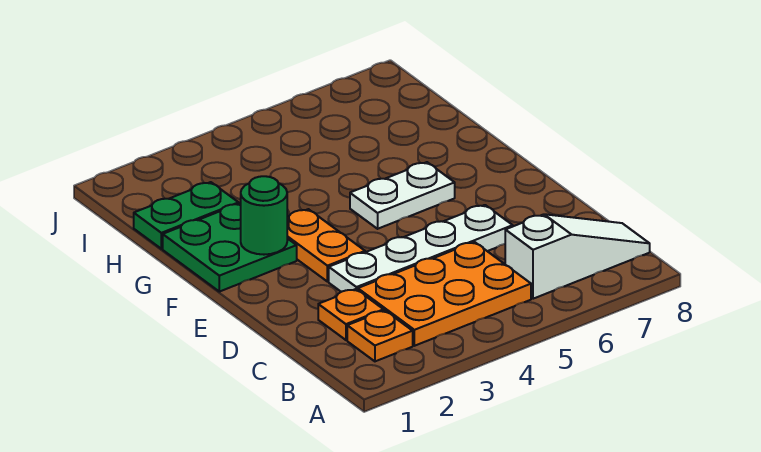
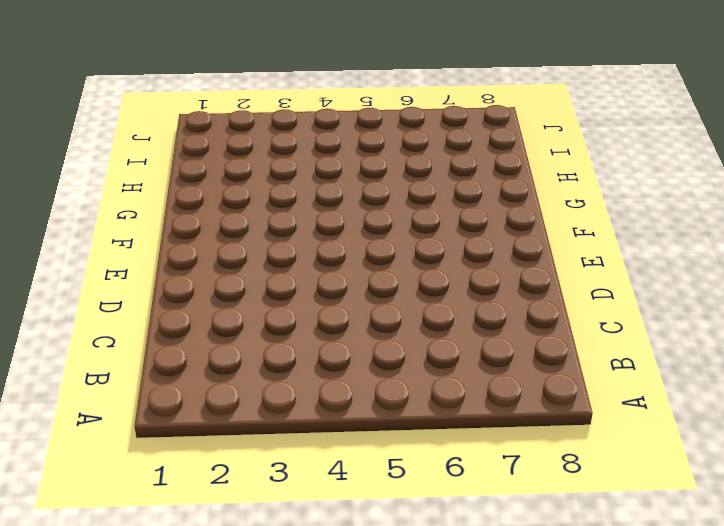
none -> orange plate B2 level 1
none -> orange plate B3:C5 level 1

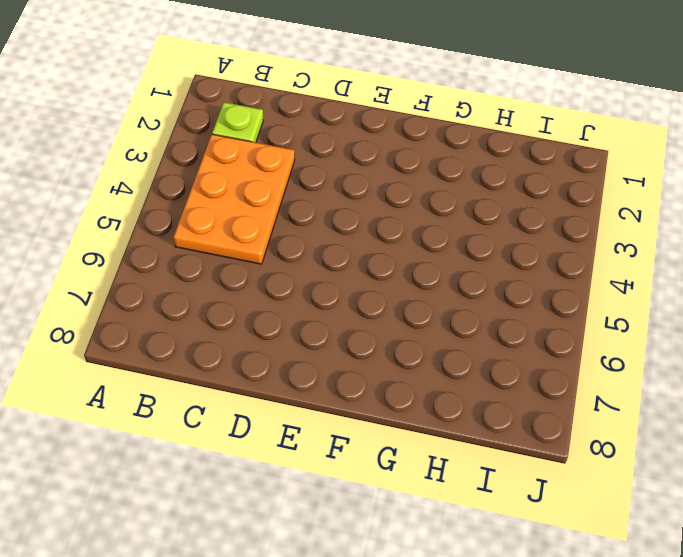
lime plate B2 level 1 -> orange plate B2 level 1
none -> white slope B6:B8 level 1 top 6
none -> orange plate C2 level 1

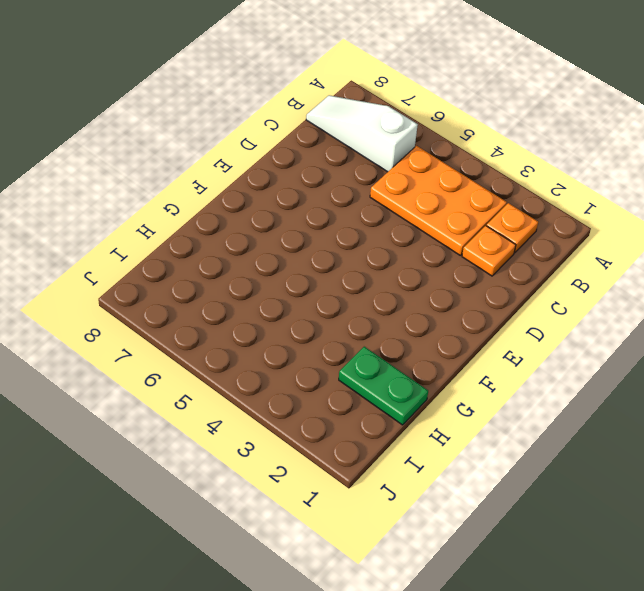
none -> white plate D3:D6 level 1
none -> orange plate E3:F3 level 1

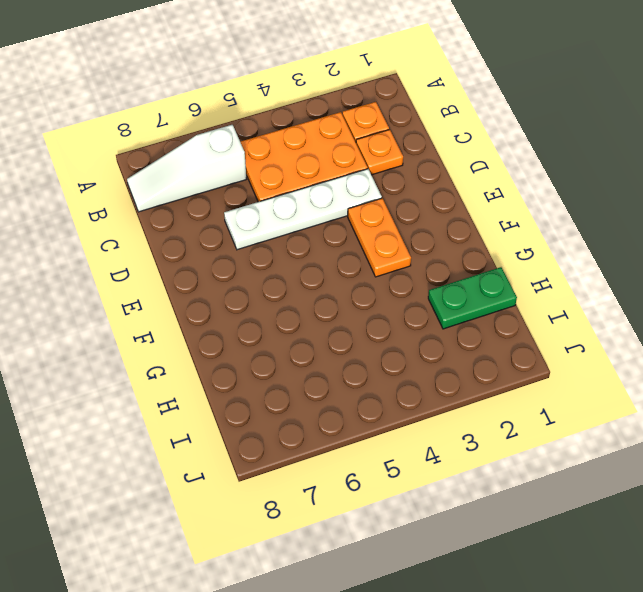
none -> green plate F1:G2 level 1
none -> white plate F5:F6 level 1

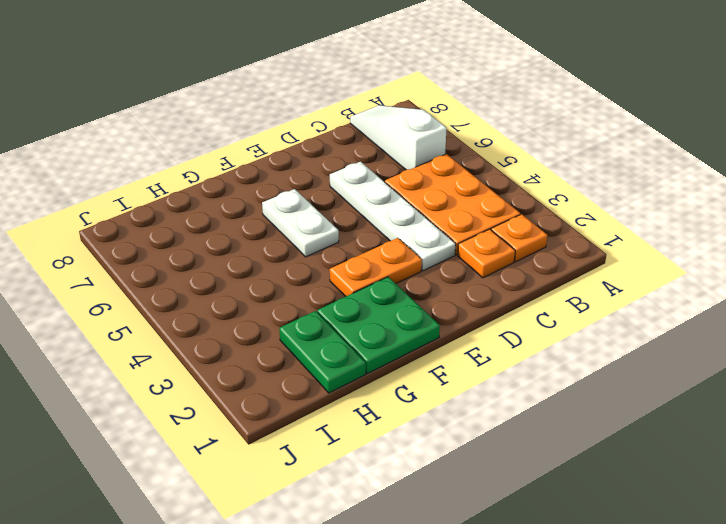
none -> green round brick F2 level 2

